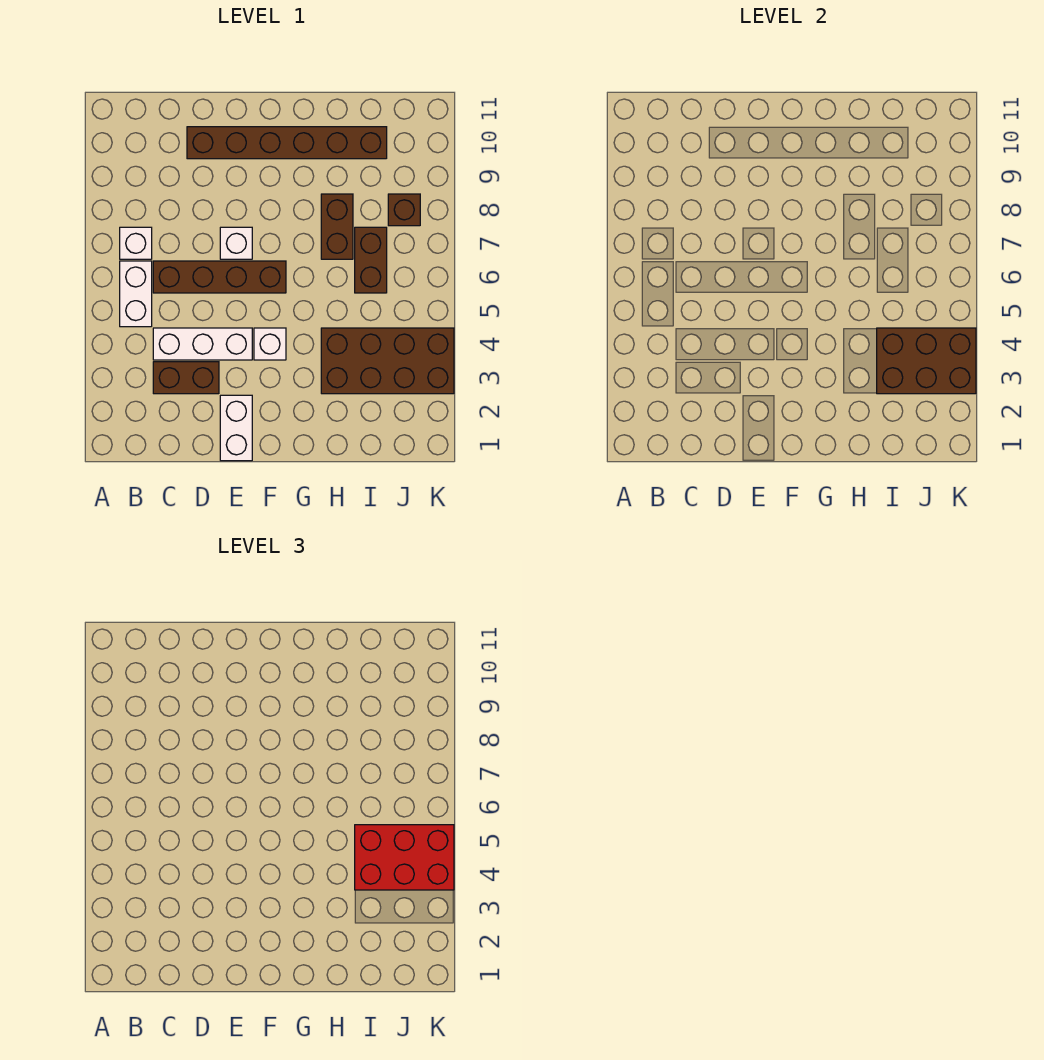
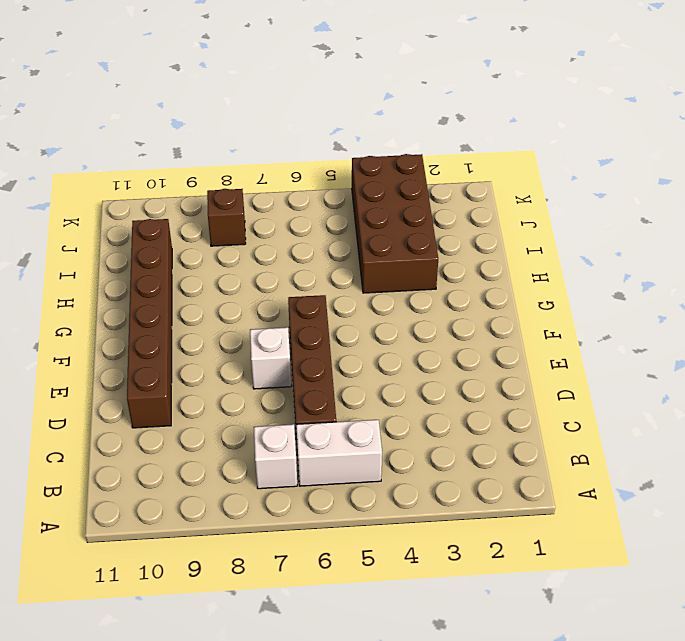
none -> brown brick C3:D3 level 1
none -> white brick C4:E4 level 1
none -> white brick E1:E2 level 1

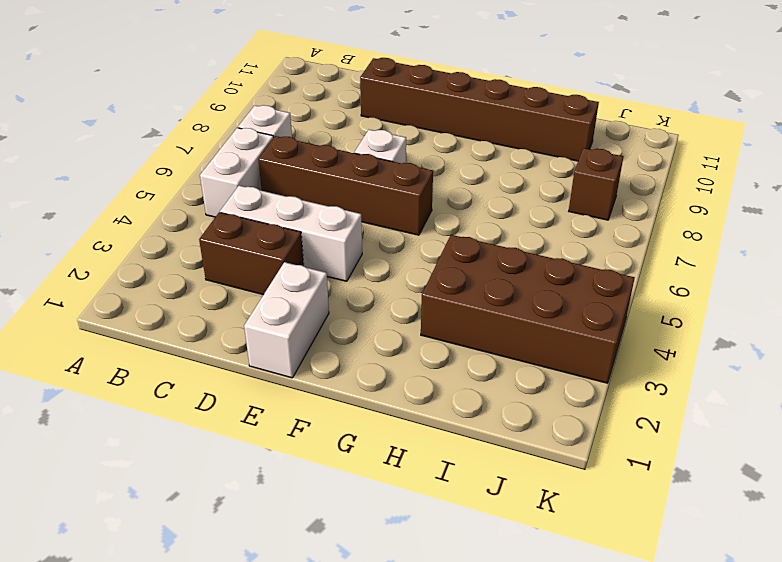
none -> white brick F4 level 1
none -> brown brick H7:H8 level 1
none -> brown brick I6:I7 level 1

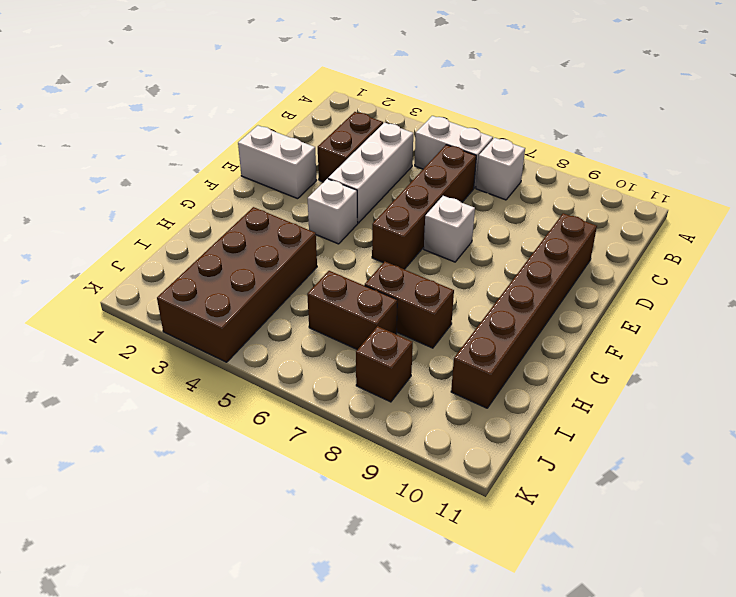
none -> brown brick I3:K4 level 2
none -> red brick I4:K5 level 3

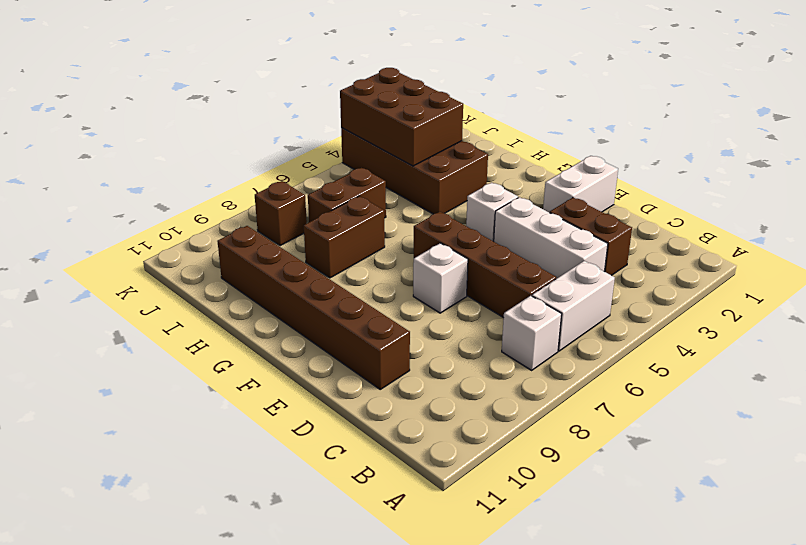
none -> red brick I4:K5 level 3

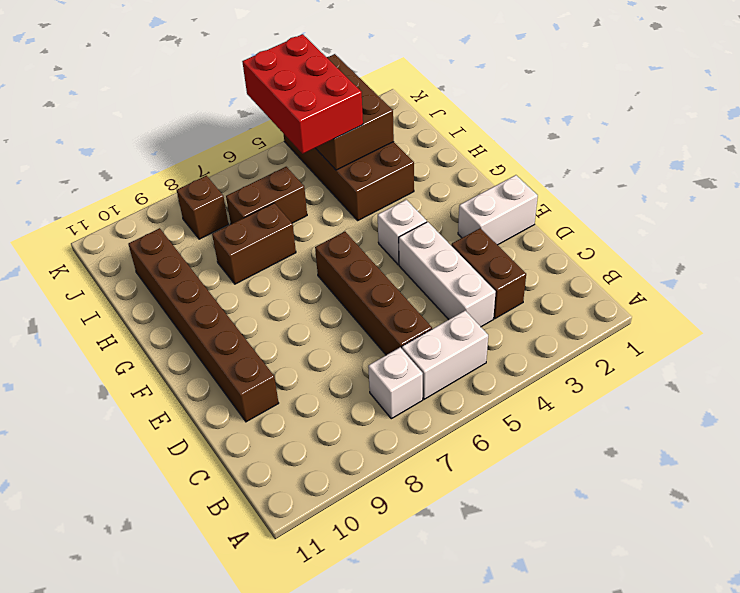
none -> white brick E7 level 1

